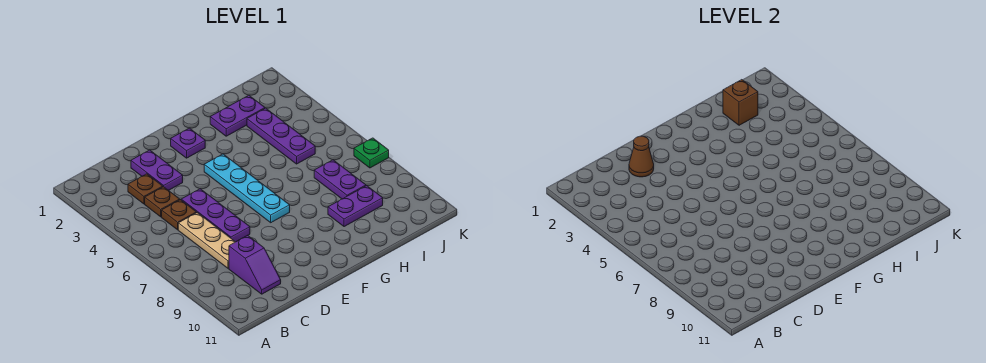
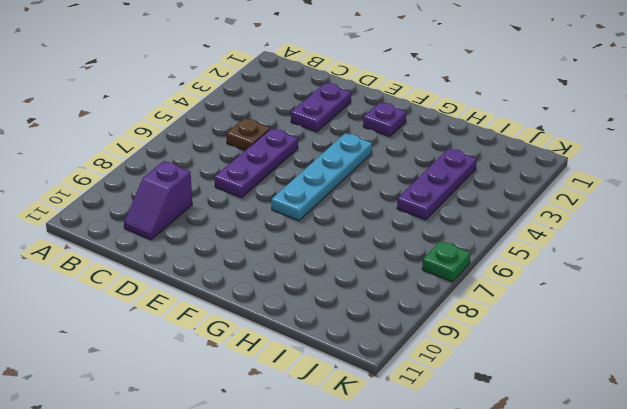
none -> brown plate C3 level 1
none -> brown plate C4 level 1
none -> tan plate C6:C8 level 1

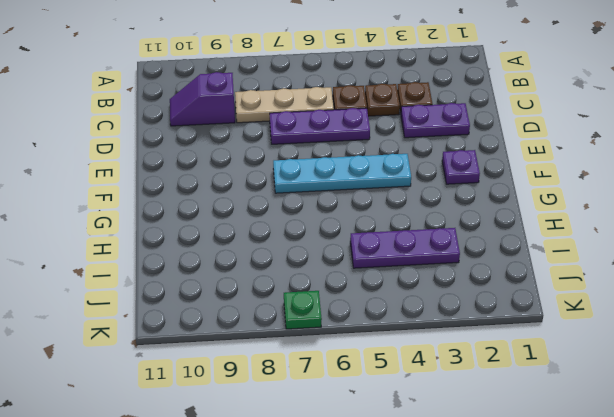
none -> purple plate H2:I2 level 1
none -> purple plate H9:I9 level 1
none -> purple plate I7:I8 level 1

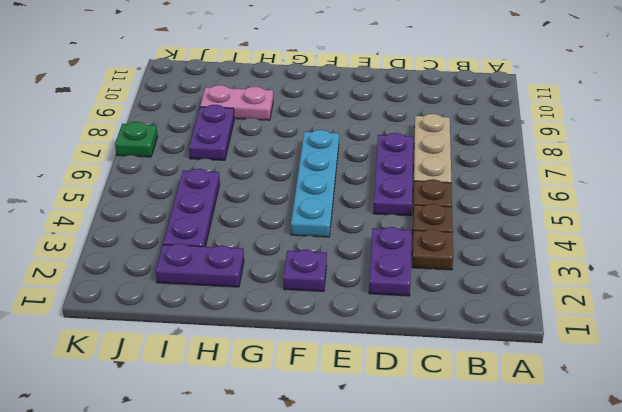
pink plate H9:I9 level 1 -> purple plate H9:I9 level 1
none -> purple slope C9:C10 level 1 top 9
none -> brown cone D2 level 2
none -> brown brick I2 level 2

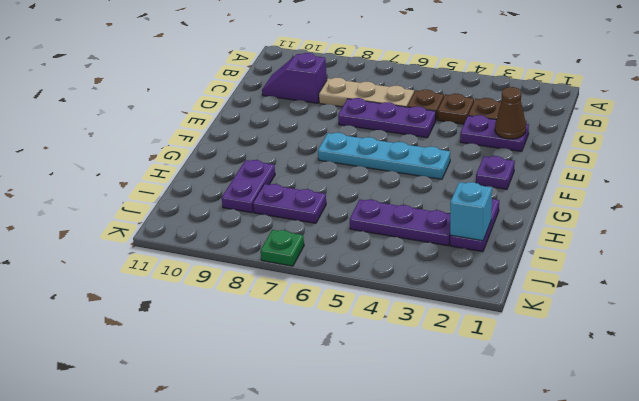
cyan brick I2 level 2 -> brown brick I2 level 2

